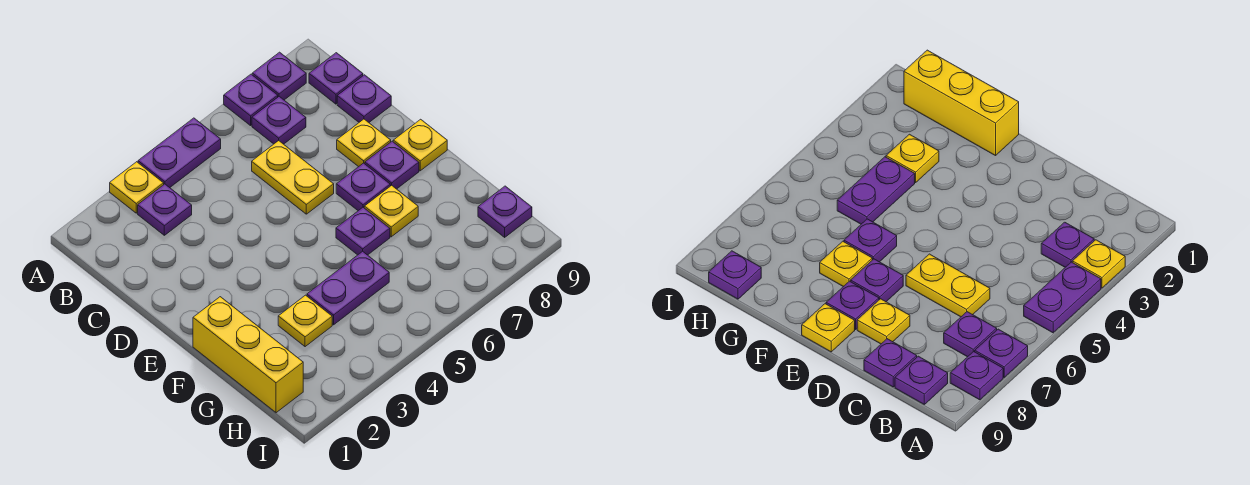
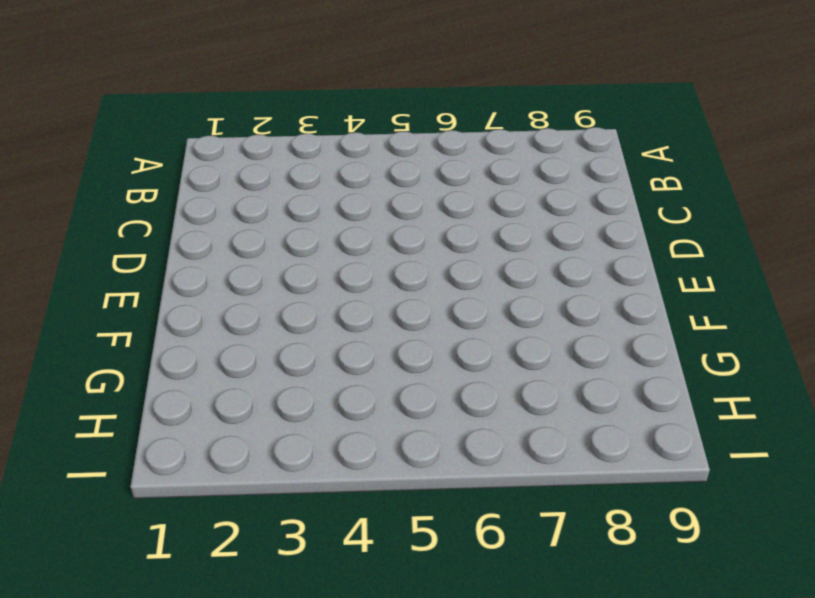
none -> yellow plate A3 level 1
none -> purple plate A4:A5 level 1
none -> purple plate A7 level 1

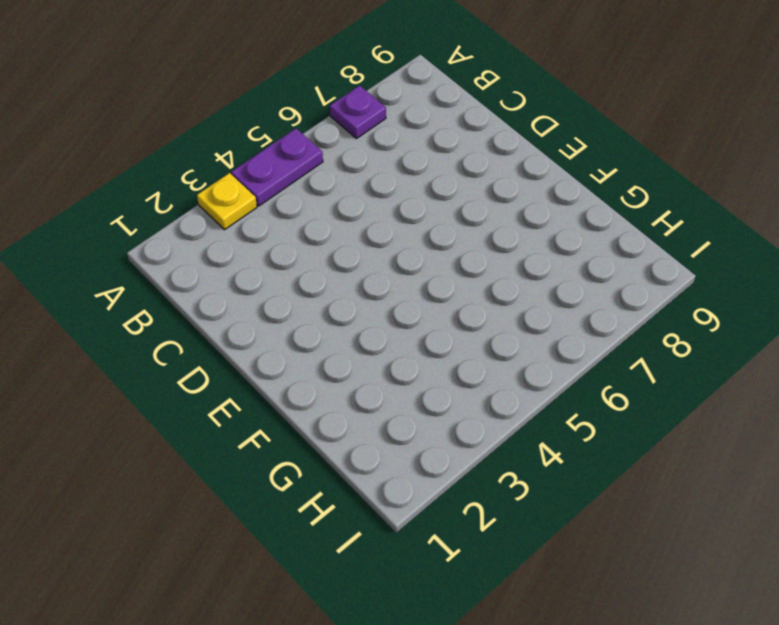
none -> purple plate A8 level 1
none -> purple plate B3 level 1
none -> purple plate B7 level 1

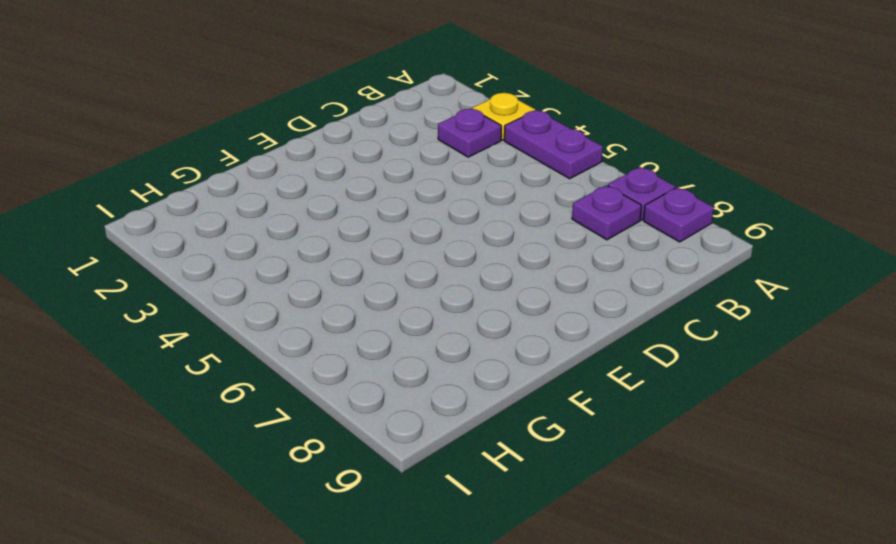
none -> purple plate B9 level 1
none -> yellow plate C6:D6 level 1
none -> purple plate C9 level 1

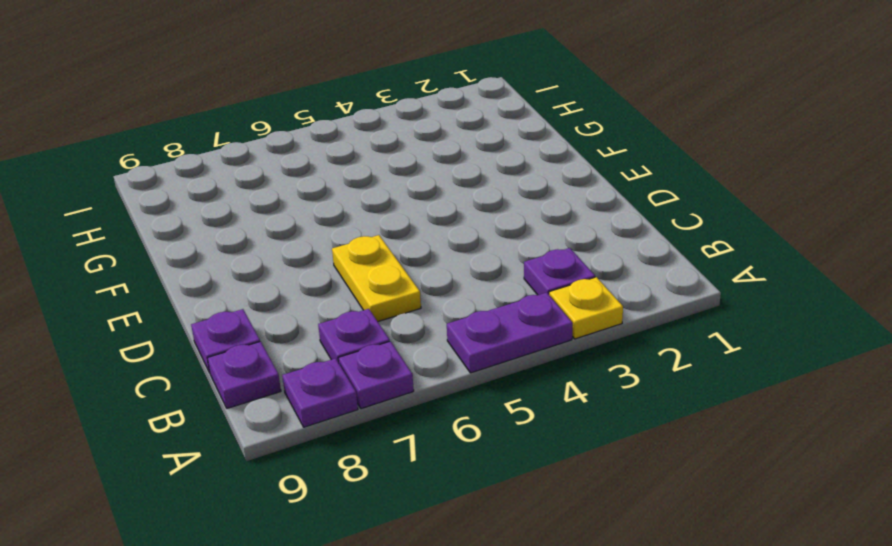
none -> yellow plate D8 level 1
none -> purple plate E7 level 1
none -> purple plate E8 level 1

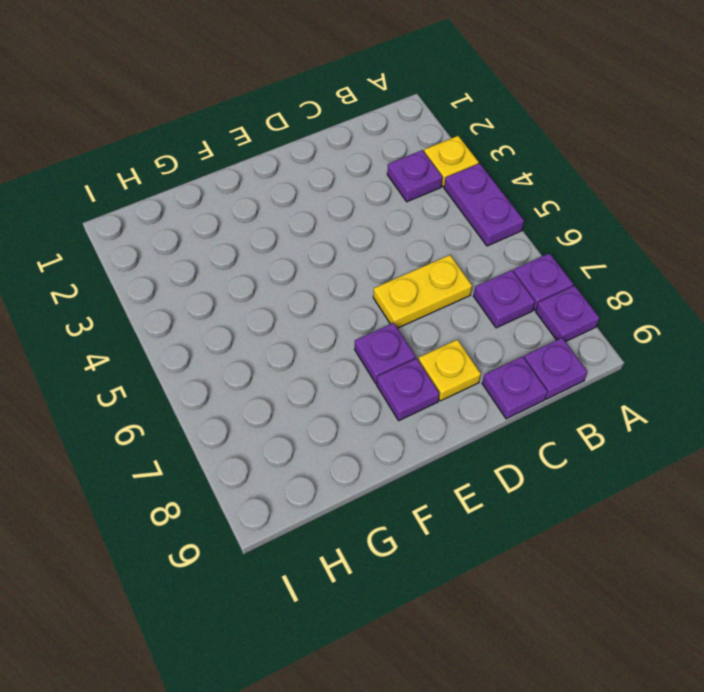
none -> yellow plate E9 level 1
none -> yellow brick F1:H1 level 1
none -> purple plate F6 level 1

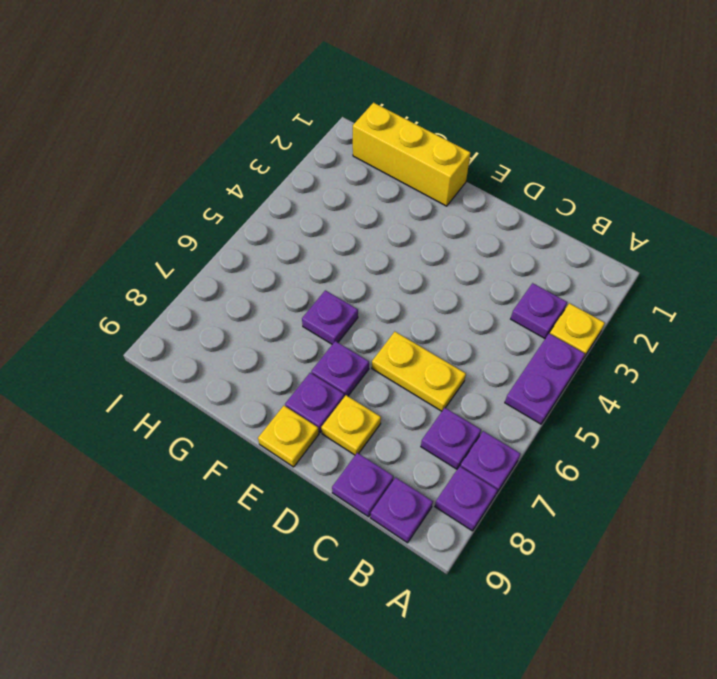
none -> yellow plate F7 level 1
none -> yellow plate G3 level 1
none -> purple plate G4:G5 level 1

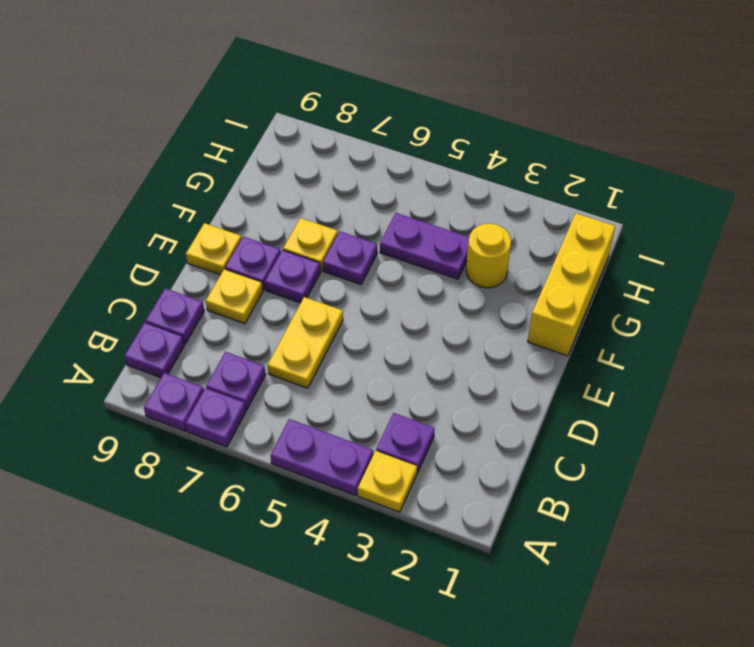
yellow round brick G3 level 1 -> yellow plate G3 level 1
none -> purple plate H9 level 1

